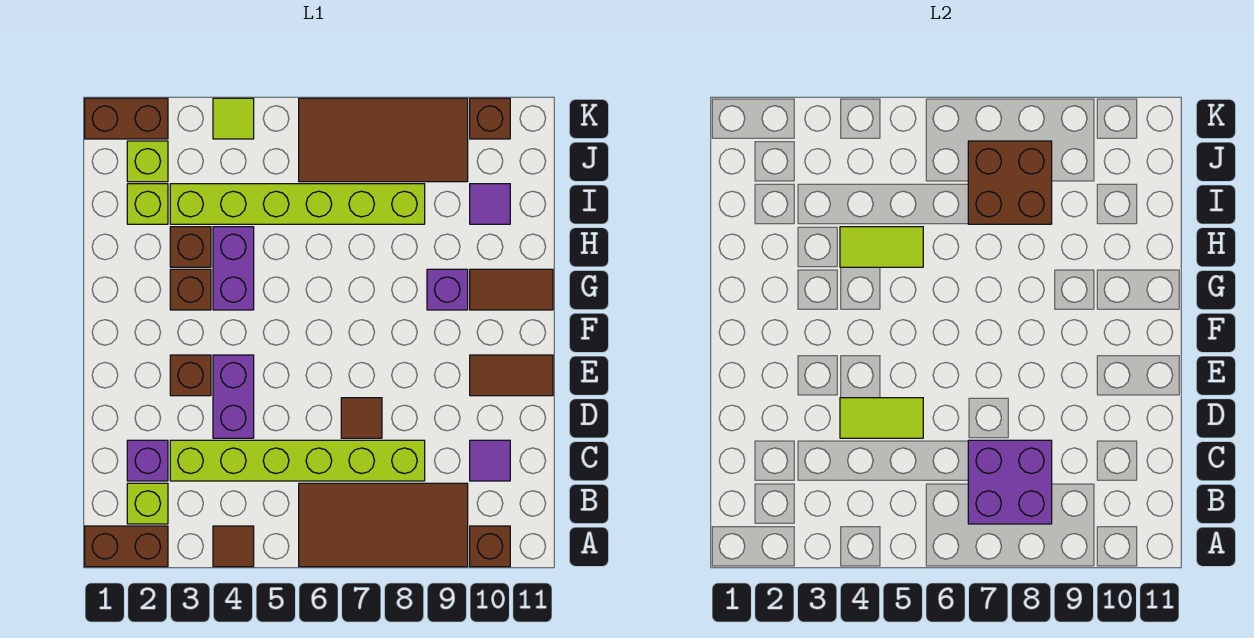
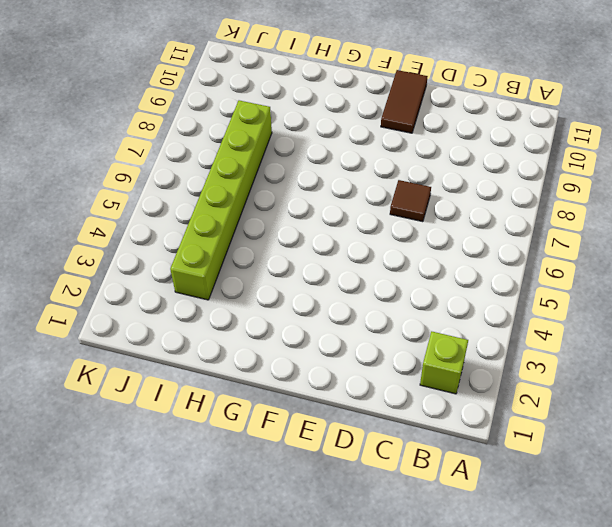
none -> brown brick A1:A2 level 1
none -> brown tile A4 level 1
none -> brown tile A6:B9 level 1

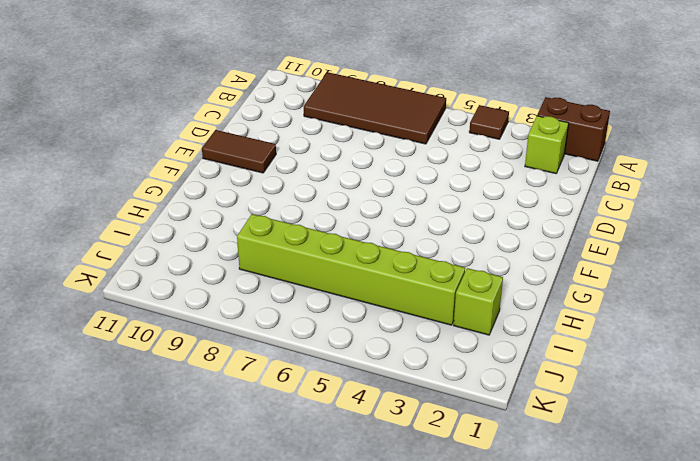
none -> brown brick A10 level 1
none -> purple brick C2 level 1
none -> lime brick C3:C8 level 1

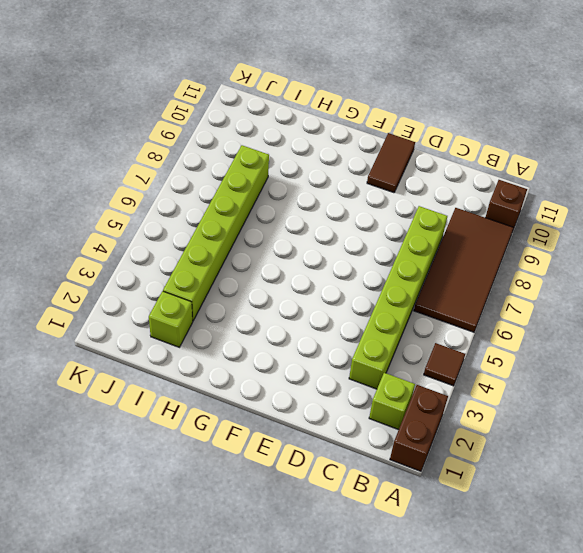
none -> purple brick C2 level 1
none -> purple tile C10 level 1
none -> purple brick D4:E4 level 1

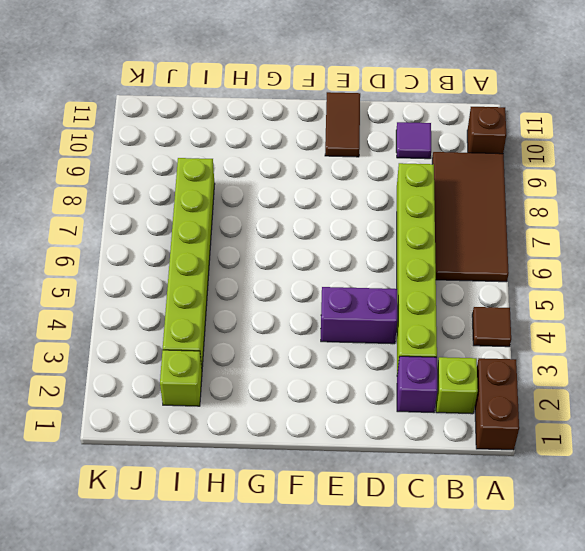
none -> brown tile D7 level 1
none -> brown brick E3 level 1
none -> brown brick G3 level 1

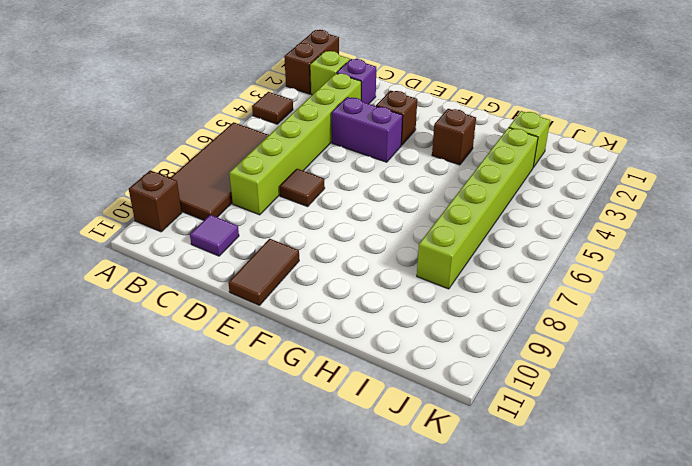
none -> purple brick G4:H4 level 1
none -> purple brick G9 level 1
none -> brown tile G10:G11 level 1

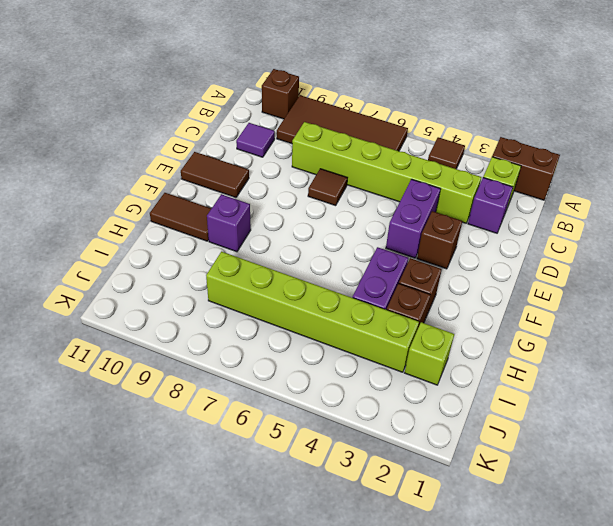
none -> purple tile I10 level 1
none -> lime brick J2 level 1
none -> brown tile J6:K9 level 1

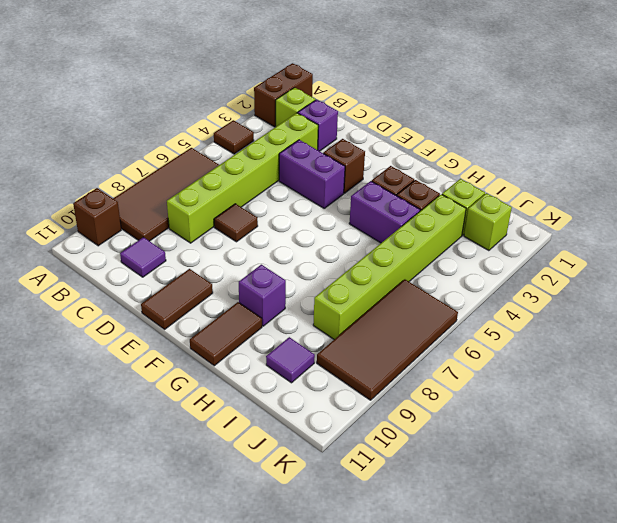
none -> brown brick K1:K2 level 1
none -> lime tile K4 level 1
none -> brown brick K10 level 1

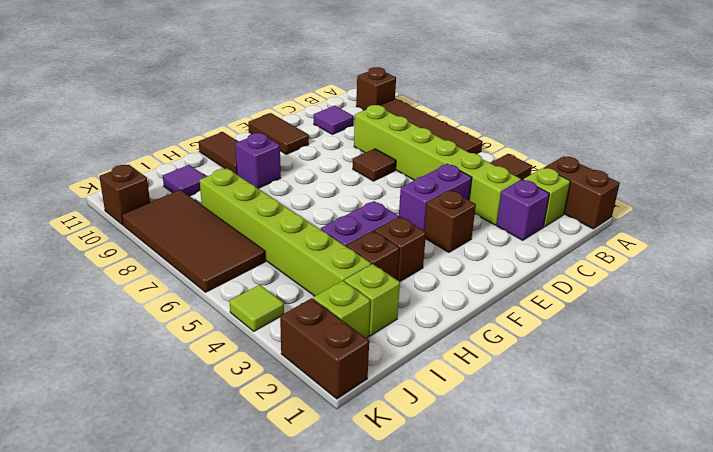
none -> purple brick B7:C8 level 2
none -> lime tile D4:D5 level 2
none -> lime tile H4:H5 level 2

